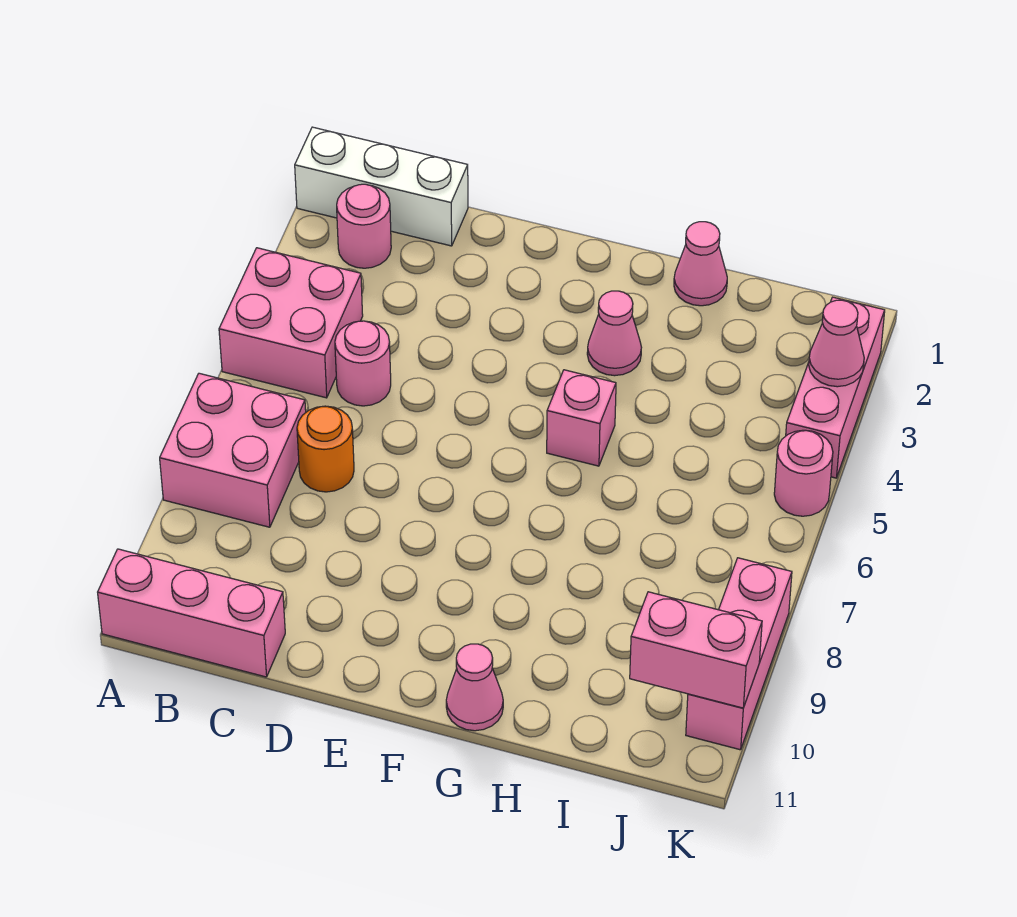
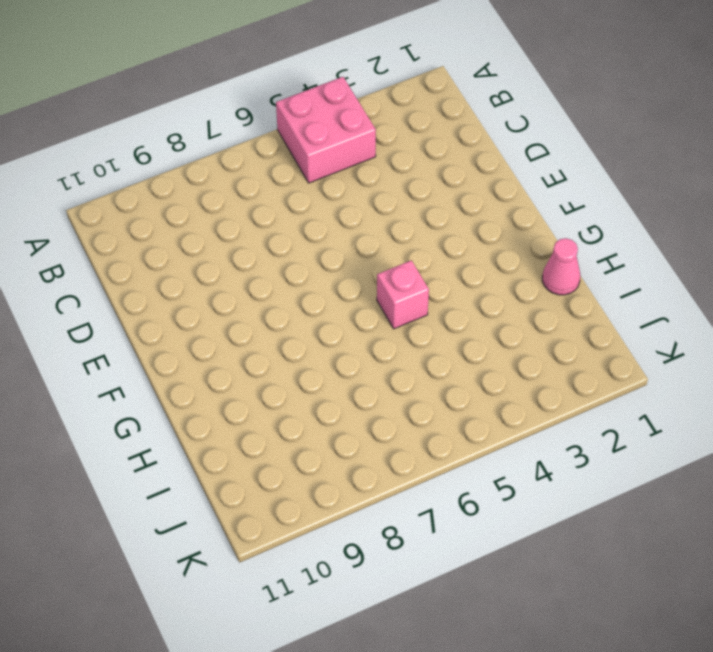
none -> white brick A1:C1 level 1
none -> pink brick A7:B8 level 1
none -> pink brick A11:C11 level 1

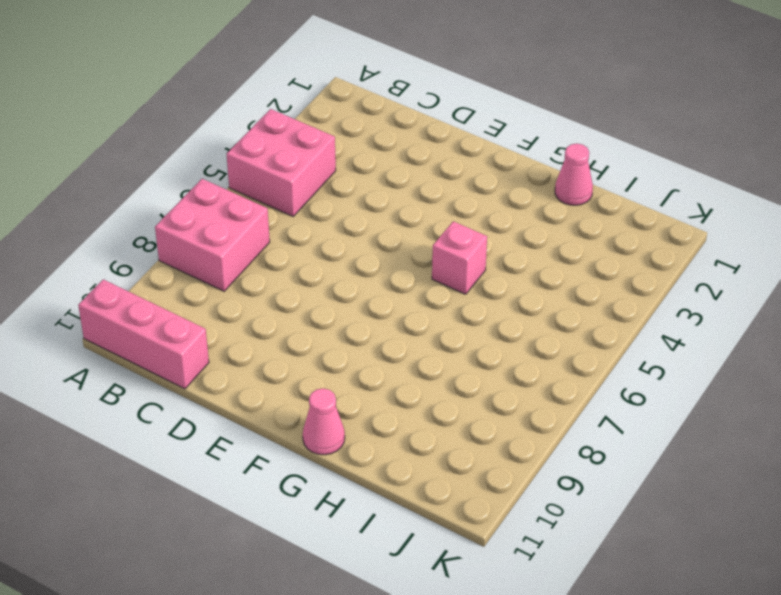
none -> white brick A1:C1 level 1
none -> pink round brick B2 level 1
none -> pink round brick C5 level 1

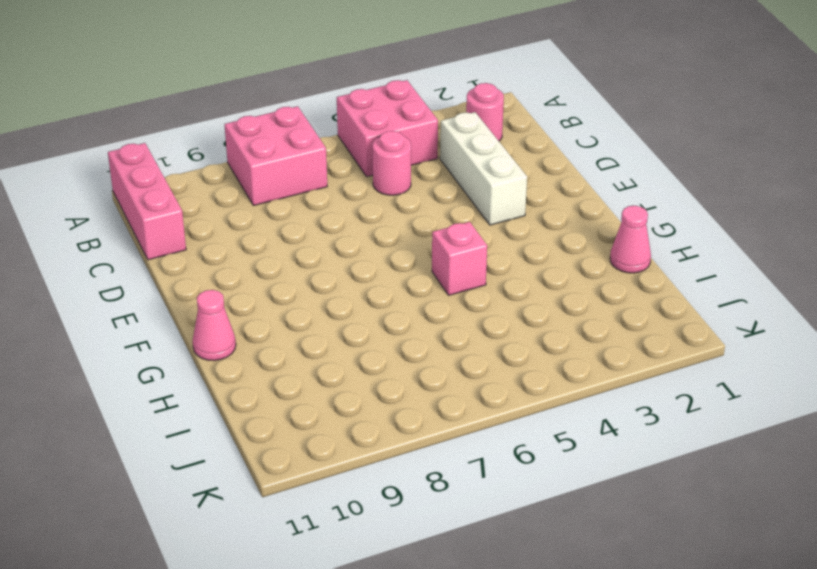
white brick C3:E3 level 1 -> white brick A1:C1 level 1
none -> orange round brick C7 level 1
none -> pink cone G3 level 1
none -> pink brick K2:K4 level 1

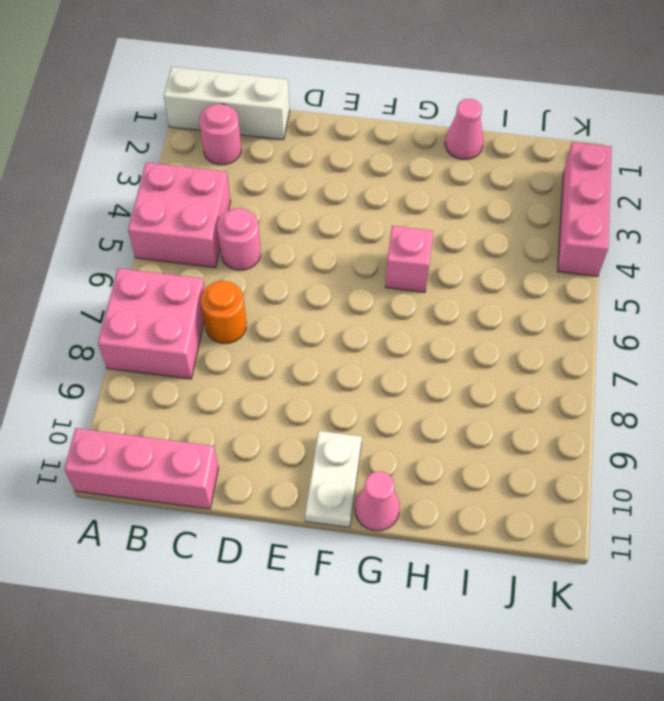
white plate F10:F11 level 1 -> none
none -> pink cone G3 level 1
none -> pink round brick K5 level 1
none -> pink brick K8:K10 level 1

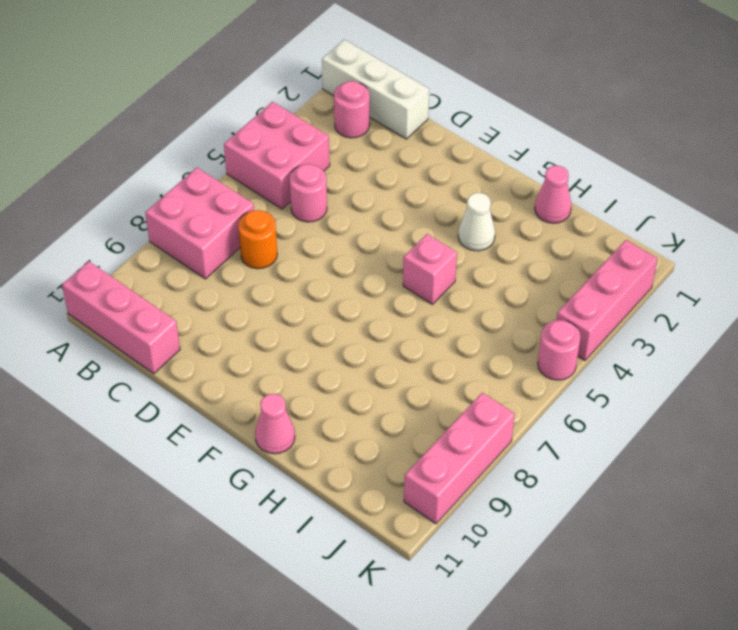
white cone G3 level 1 -> pink cone G3 level 1
none -> pink brick J10:K10 level 2
none -> pink cone K3 level 2

